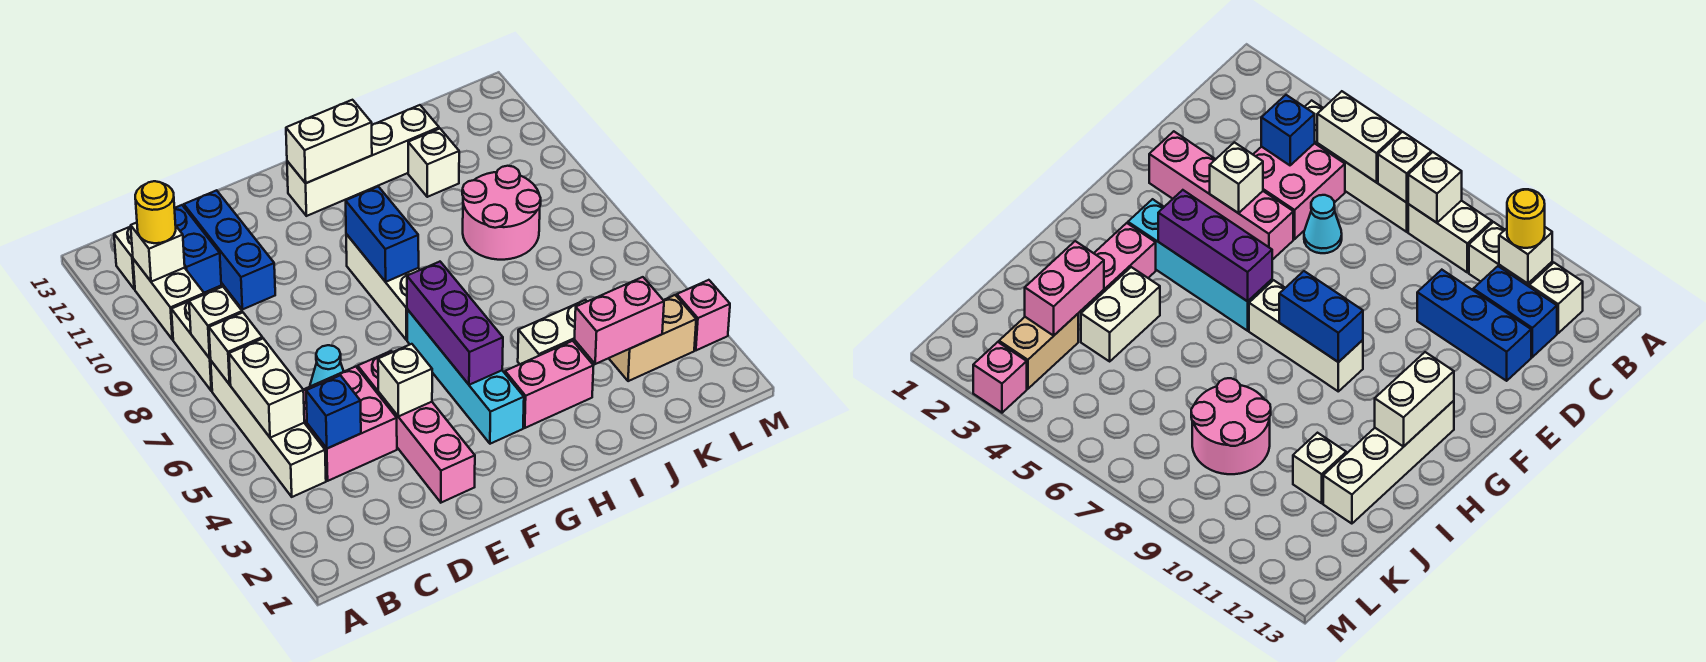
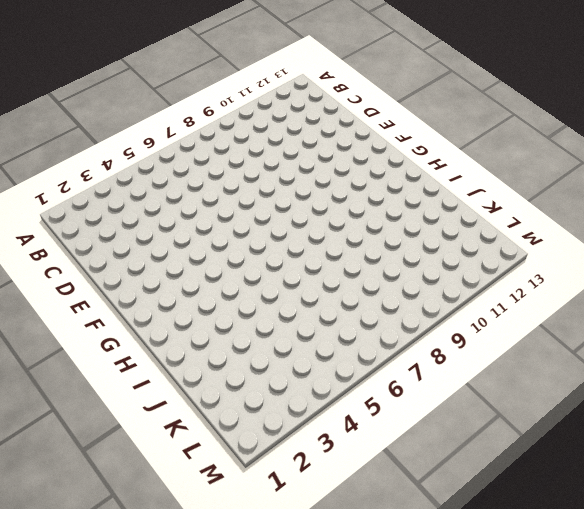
none -> white brick B4:B7 level 1
none -> white brick B8:B9 level 1
none -> white brick B10:B11 level 1

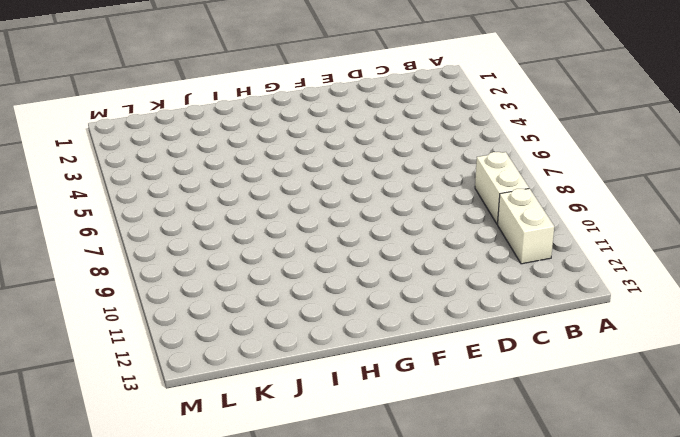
none -> white brick B4:B7 level 1
none -> white brick B12 level 1
none -> pink brick C4:D5 level 1

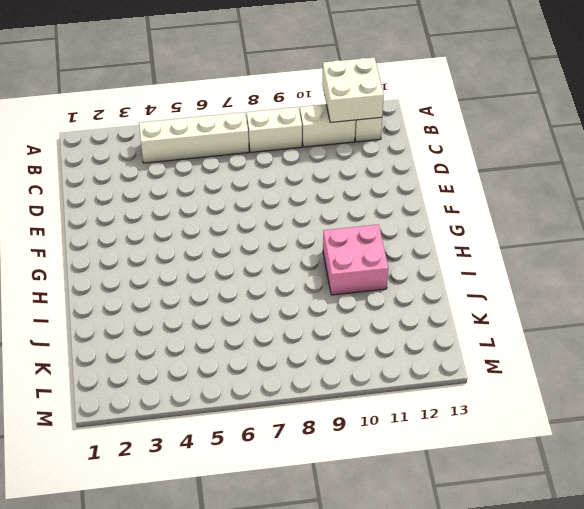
white brick A11:B12 level 2 -> white brick B11 level 2
pink brick H10:I11 level 1 -> pink brick C4:D5 level 1
none -> blue brick C11:C12 level 1
none -> cyan cone D6 level 1
none -> blue brick D10:D12 level 1

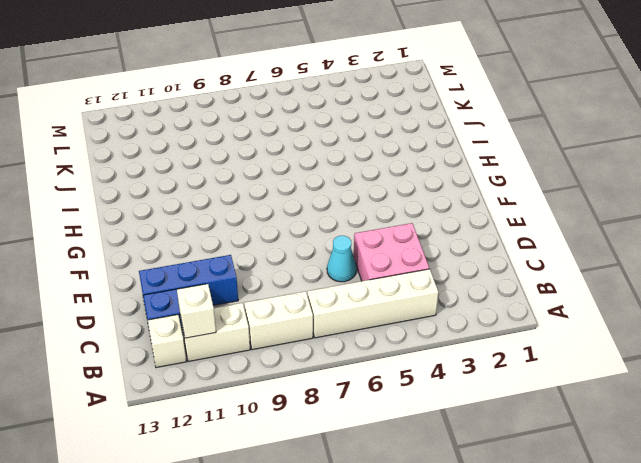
none -> pink brick E2:E5 level 1
none -> cyan brick G3:G6 level 1
none -> white brick G7:G9 level 1

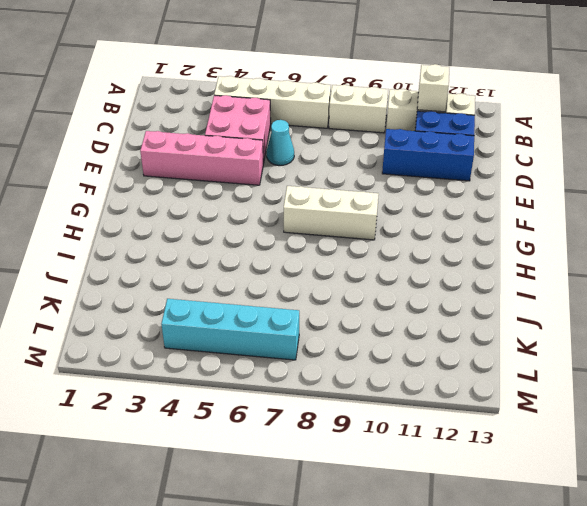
cyan brick L4:L7 level 1 -> cyan brick G3:G6 level 1
none -> white brick G12:J12 level 1
none -> pink brick H3:I3 level 1
none -> white brick I4:J4 level 1

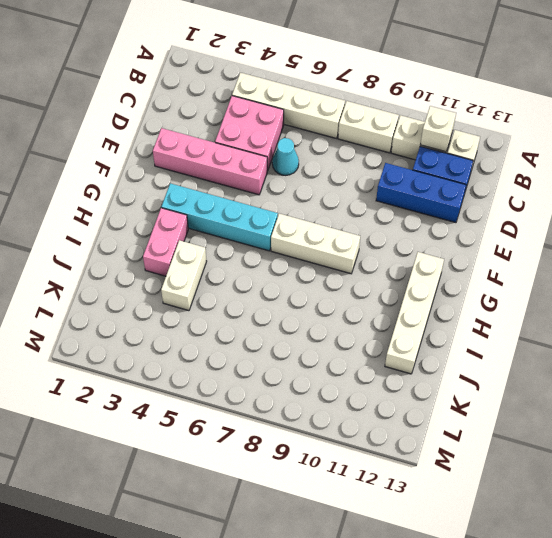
none -> pink round brick J8:K9 level 1
none -> white brick J11 level 1
none -> tan brick K3:L3 level 1

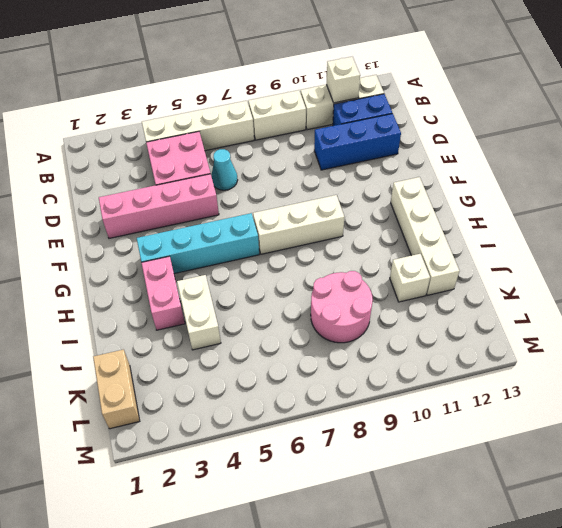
tan brick K1:L1 level 1 -> tan brick K3:L3 level 1
none -> pink brick M3 level 1
none -> white brick B5:B6 level 2
none -> white brick B7 level 2

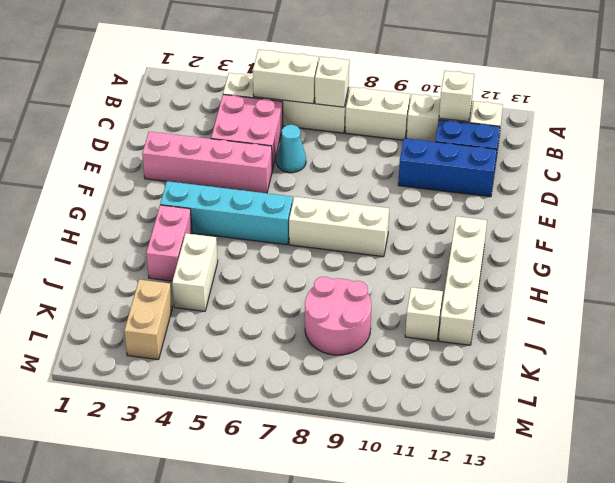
none -> pink brick M3 level 1
none -> white brick B8 level 2
none -> blue brick C4 level 2

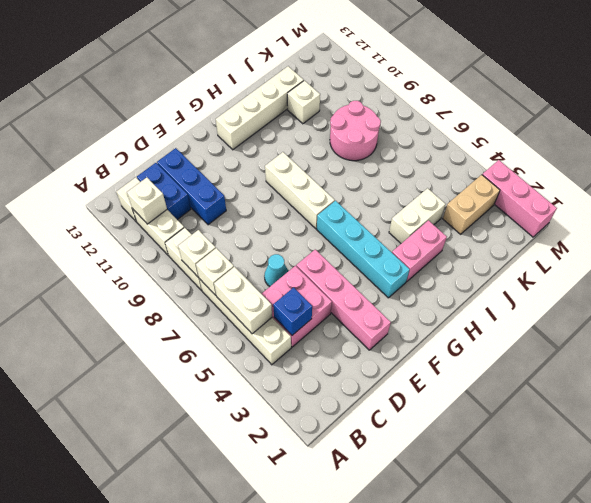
pink brick M1:M3 level 1 -> pink brick M3 level 1
none -> white brick E4 level 2
none -> purple brick G4:G6 level 2
none -> blue brick G8:G9 level 2

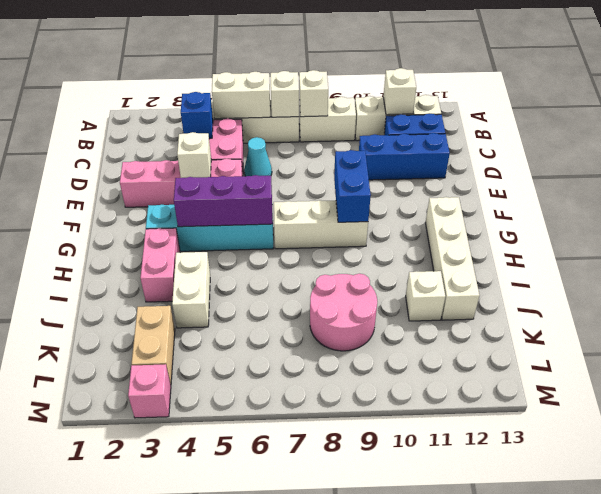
blue brick F9:G9 level 2 -> blue brick G8:G9 level 2
none -> white brick G12:H12 level 2
none -> pink brick J3:K3 level 2
none -> yellow round brick B11 level 3

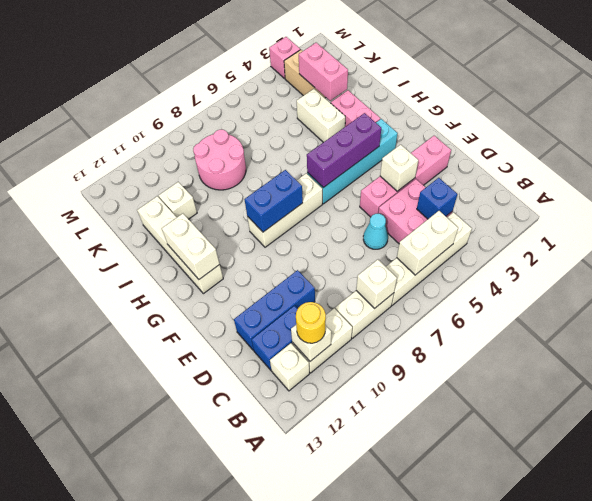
none -> white brick B7 level 2

